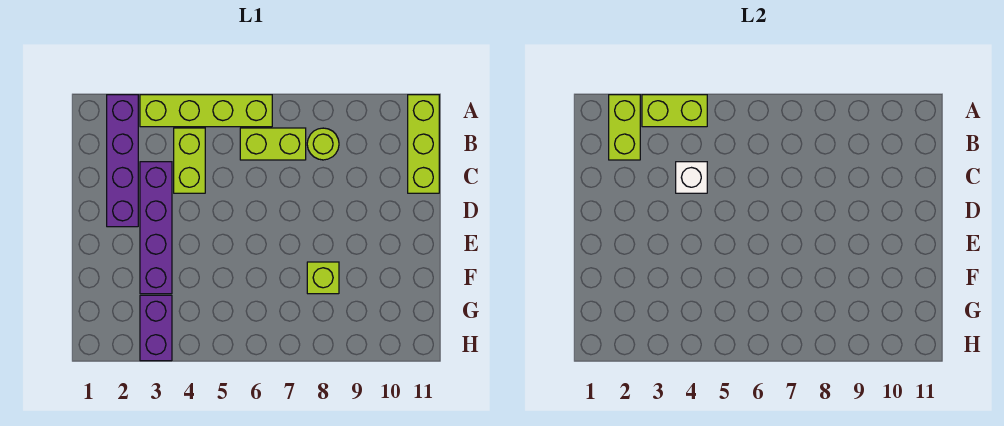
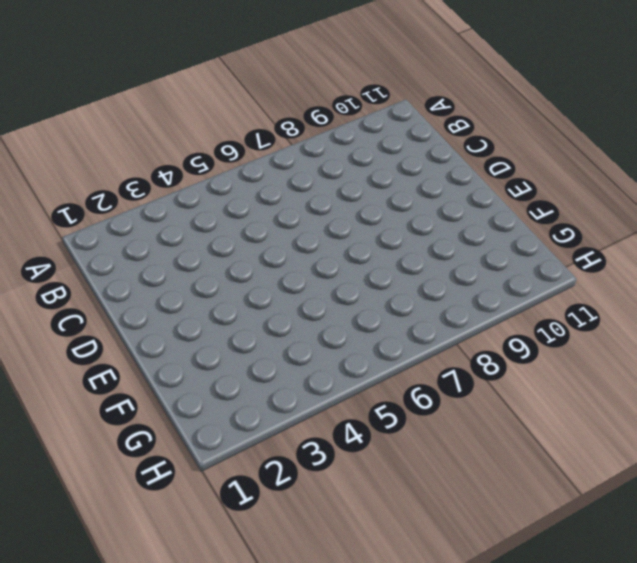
none -> purple brick A2:D2 level 1
none -> lime brick A3:A6 level 1
none -> lime brick A11:C11 level 1

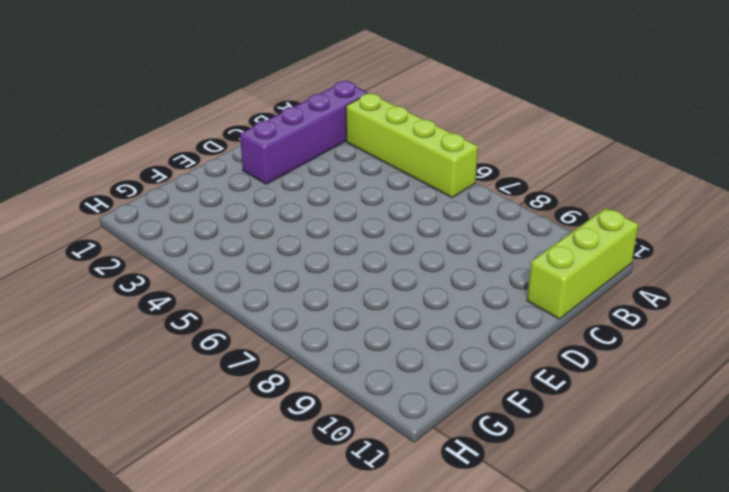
none -> lime brick B4:C4 level 1
none -> lime brick B6:B7 level 1
none -> lime round brick B8 level 1

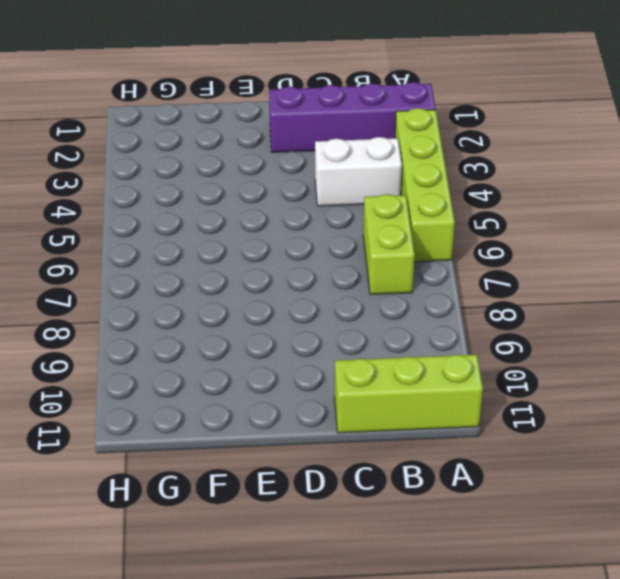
white brick B4:C4 level 1 -> lime brick B4:C4 level 1
none -> lime round brick B8 level 1
none -> purple brick C3:F3 level 1
none -> lime brick F8 level 1

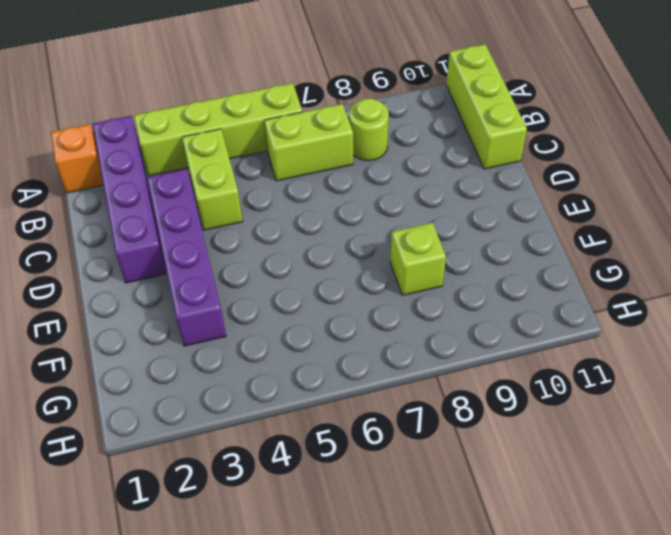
orange brick A1 level 1 -> none
none -> purple brick G3:H3 level 1
none -> lime brick A2:B2 level 2
none -> lime brick A3:A4 level 2

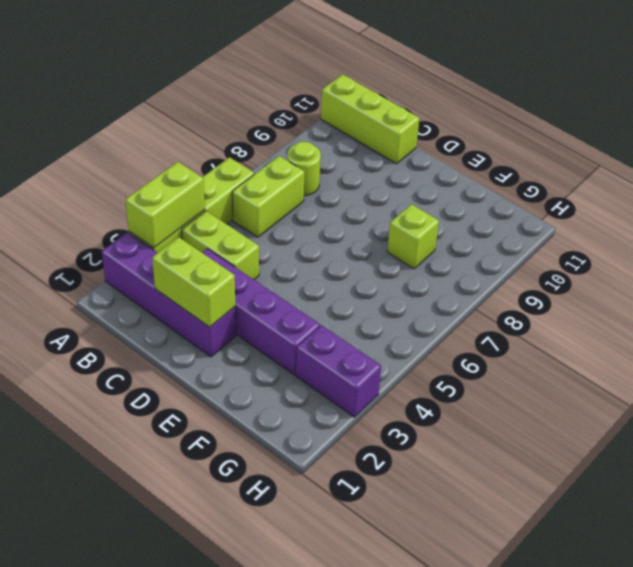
lime brick C2:D2 level 2 -> lime brick A2:B2 level 2
none -> white brick C4 level 2

